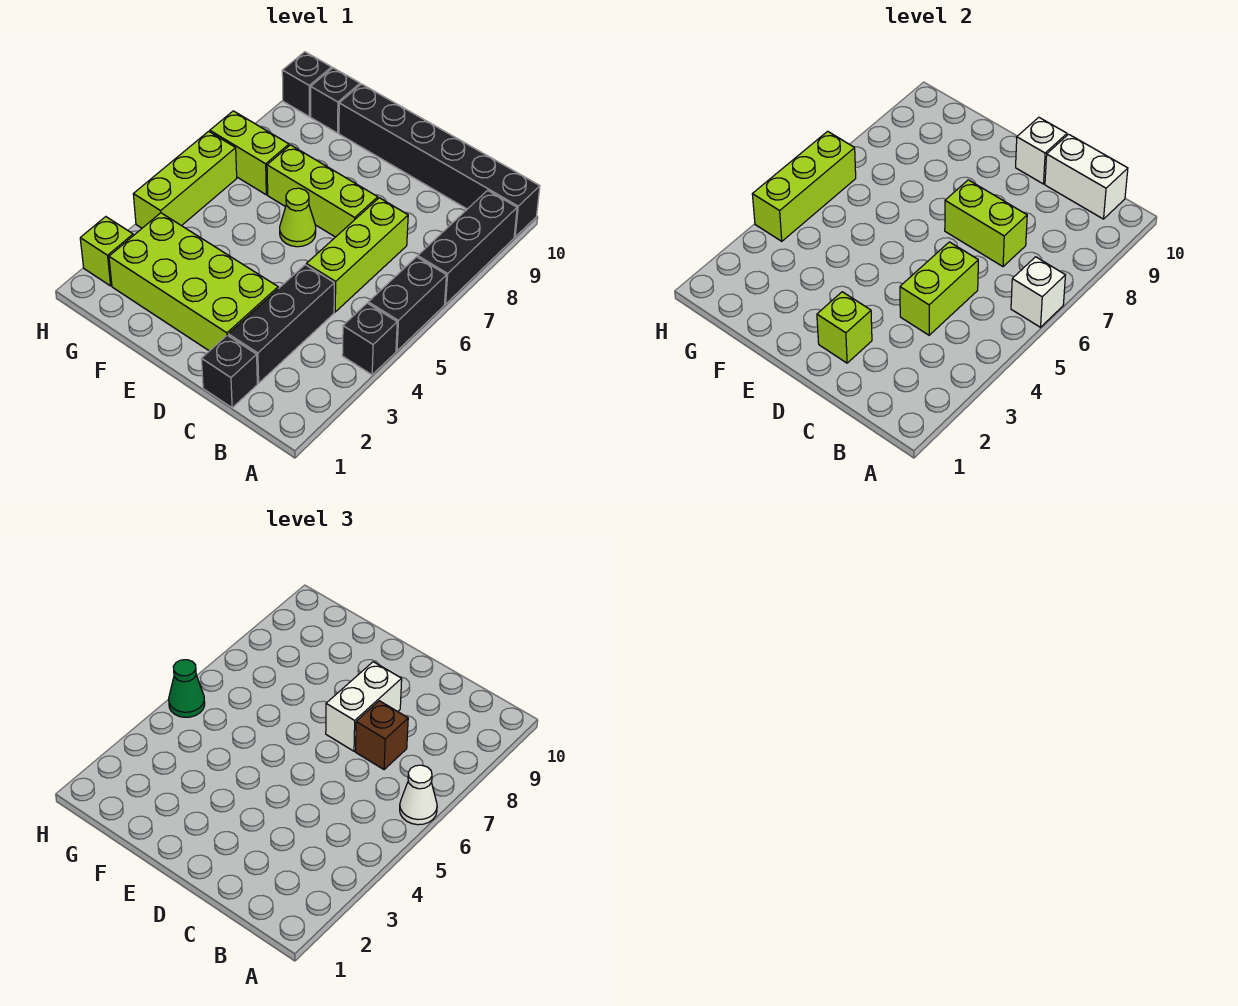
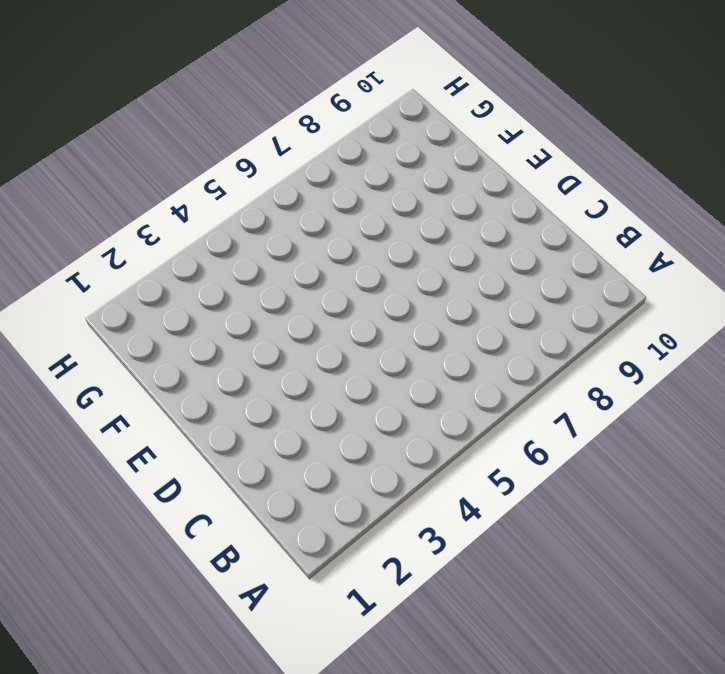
none -> black brick A4 level 1
none -> black brick A5:A6 level 1
none -> black brick A7:A9 level 1

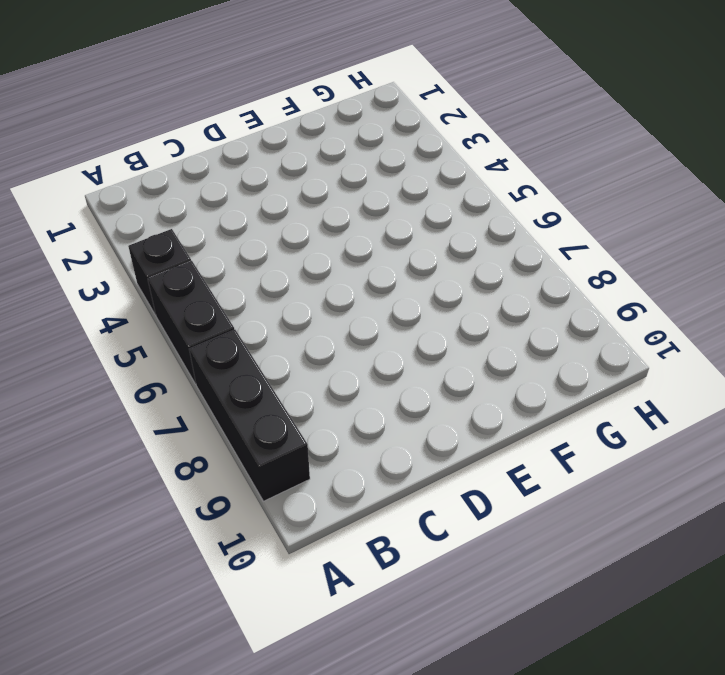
none -> black brick A10:F10 level 1
none -> black brick C1 level 1
none -> black brick C2:C4 level 1

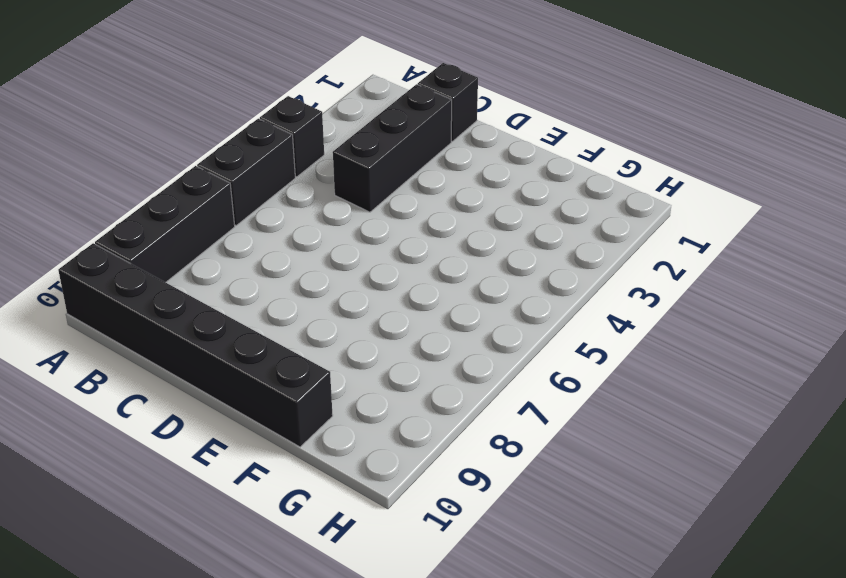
none -> lime brick C5:C7 level 1
none -> lime brick D2:G3 level 1
none -> lime brick D7:F7 level 1

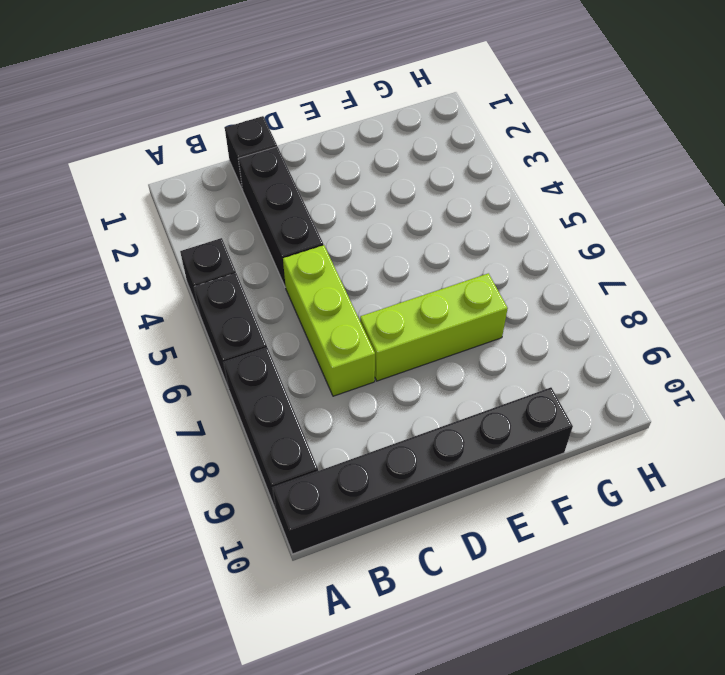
none -> lime brick D2:G3 level 1
none -> lime cone E6 level 1
none -> lime brick G7:H7 level 1

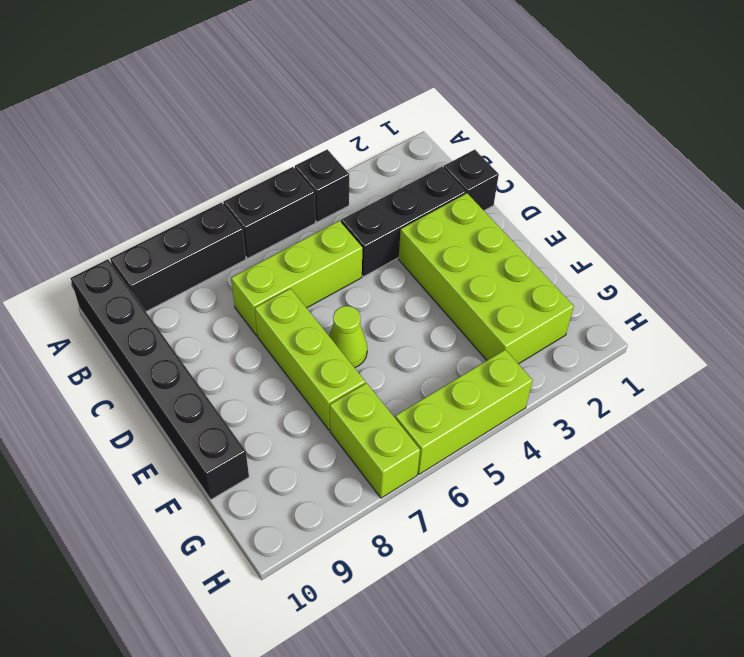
none -> black brick G10 level 1
none -> lime brick H2 level 1
none -> black brick H10 level 1

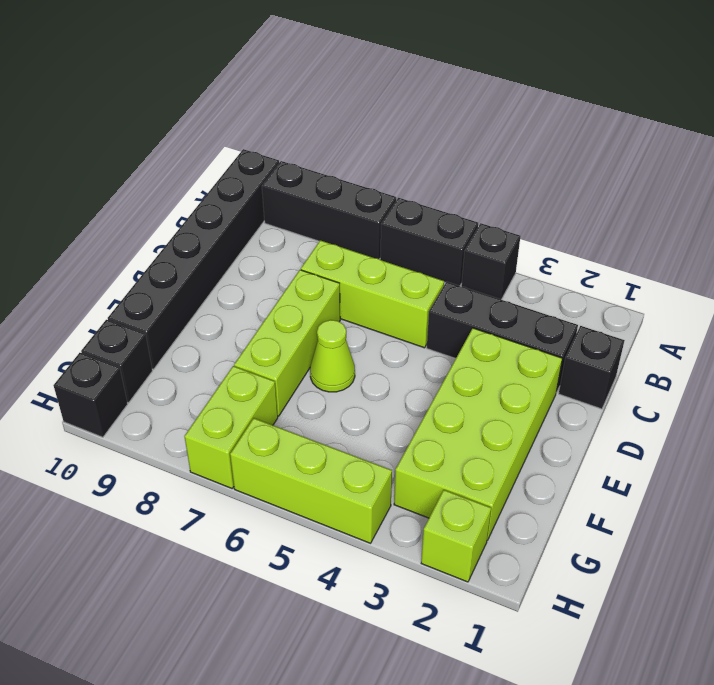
none -> white brick A6 level 2
none -> white brick B10:C10 level 2
none -> lime brick C4:C5 level 2

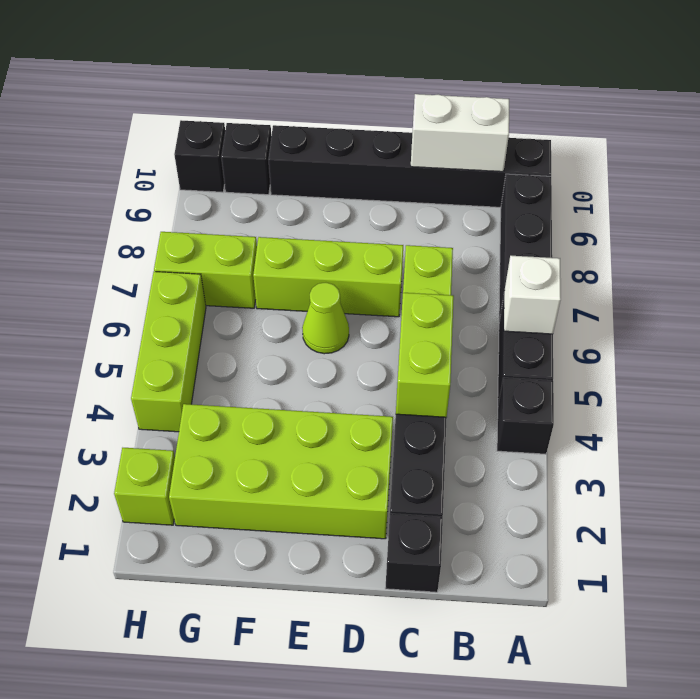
none -> lime brick C7:D7 level 2
none -> lime brick D2 level 2
none -> white brick D10 level 2

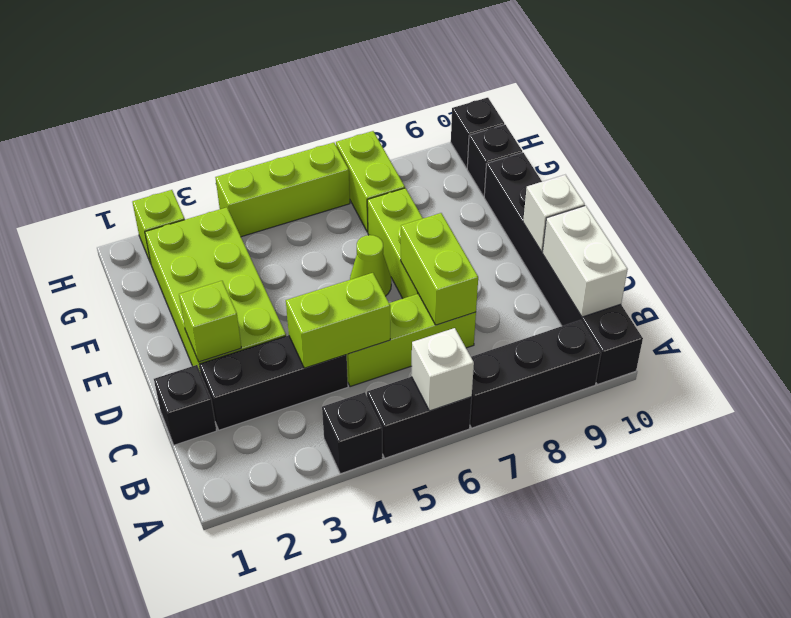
none -> lime brick H4:H6 level 2
none -> white cone A6 level 3
none -> brown brick C7 level 3

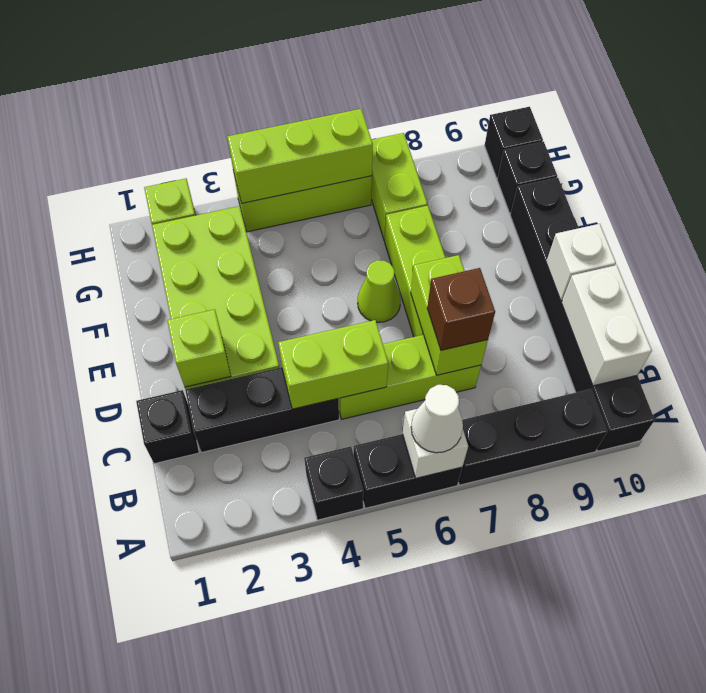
none -> white brick D7:D8 level 3
none -> green cone H5 level 3

